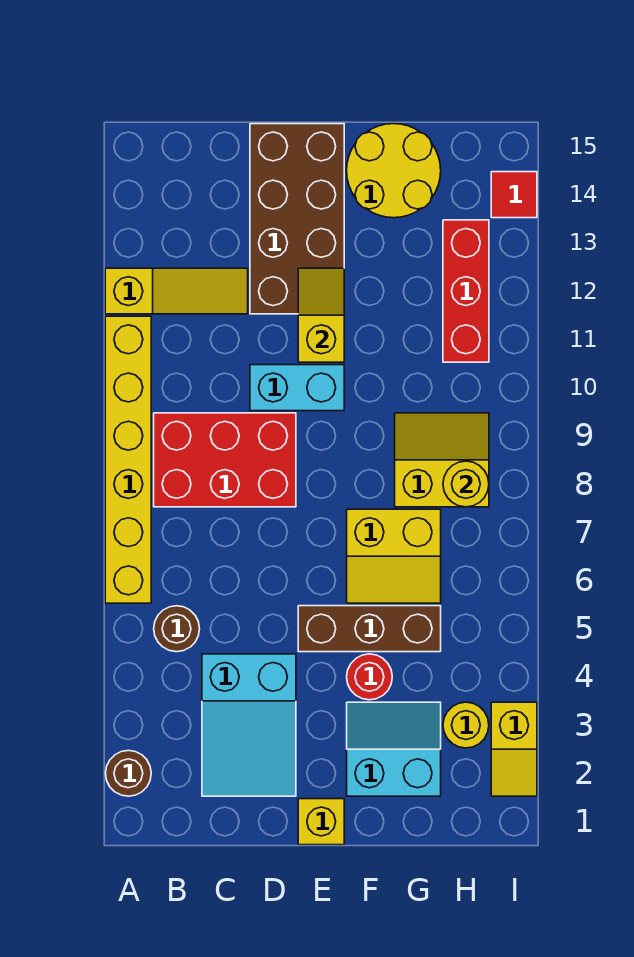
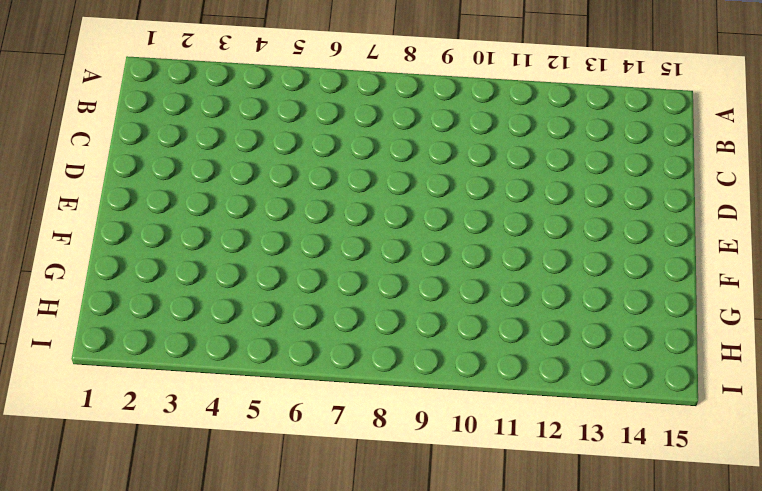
none -> brown round brick A2 level 1
none -> yellow brick A6:A11 level 1
none -> yellow slope A12:C12 level 1 top A

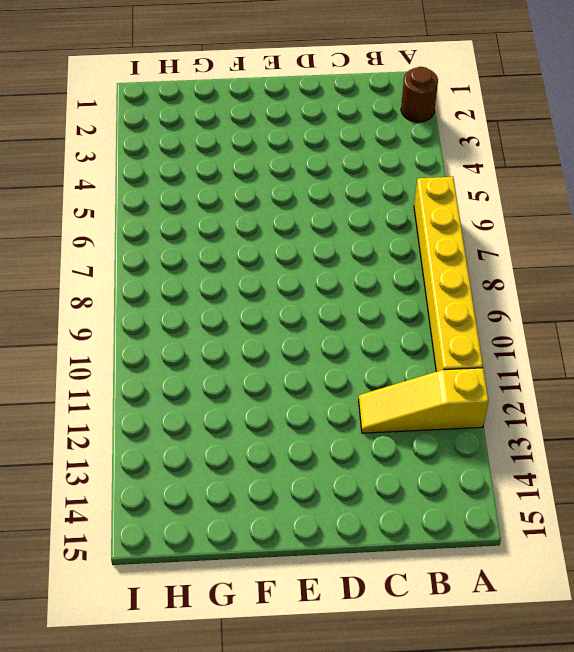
none -> brown round brick B5 level 1
none -> red brick B8:D9 level 1
none -> cyan slope C2:D4 level 1 top 4

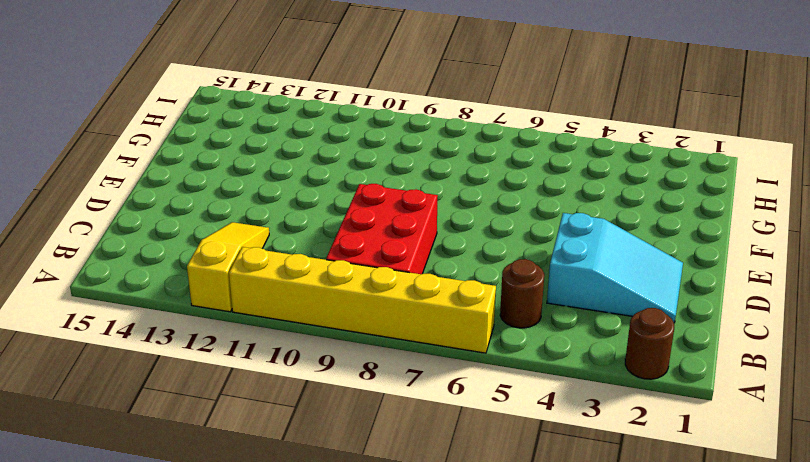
none -> cyan brick D10:E10 level 1
none -> brown brick D12:E15 level 1
none -> yellow brick E1 level 1

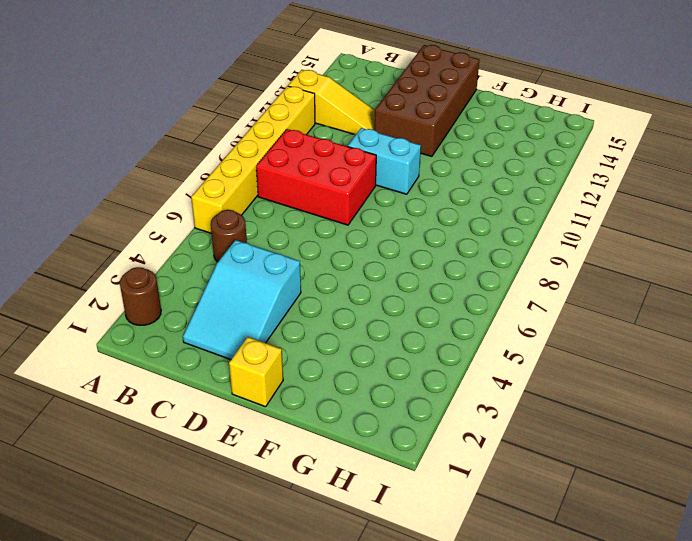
none -> brown brick E5:G5 level 1
none -> cyan slope F2:G3 level 1 top 2
none -> red round brick F4 level 1

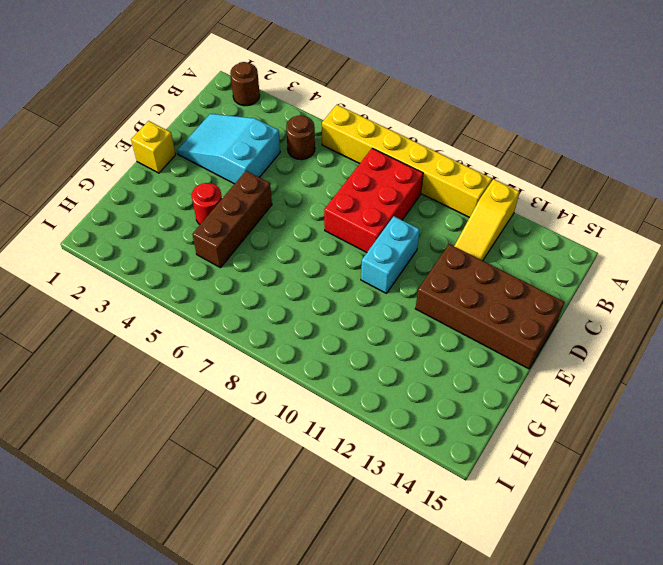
none -> cyan slope F2:G3 level 1 top 2
none -> yellow slope F6:G7 level 1 top 7
none -> yellow round brick F14:G15 level 1

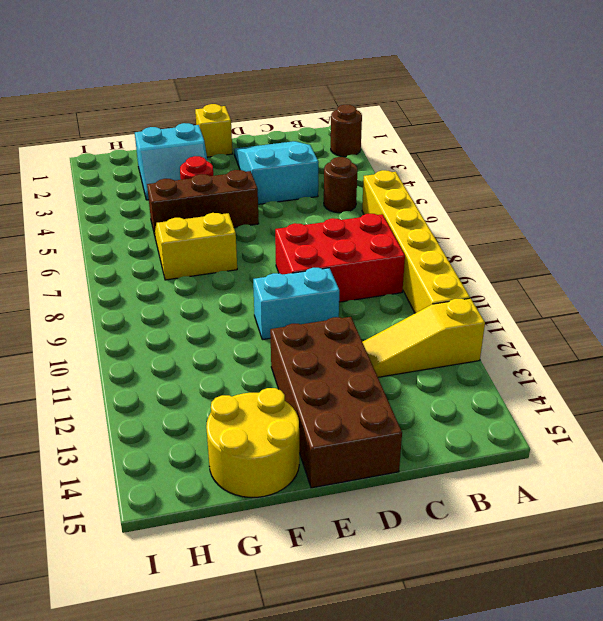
none -> yellow slope G8:H9 level 1 top 8
none -> yellow round brick H3 level 1
none -> red brick H11:H13 level 1

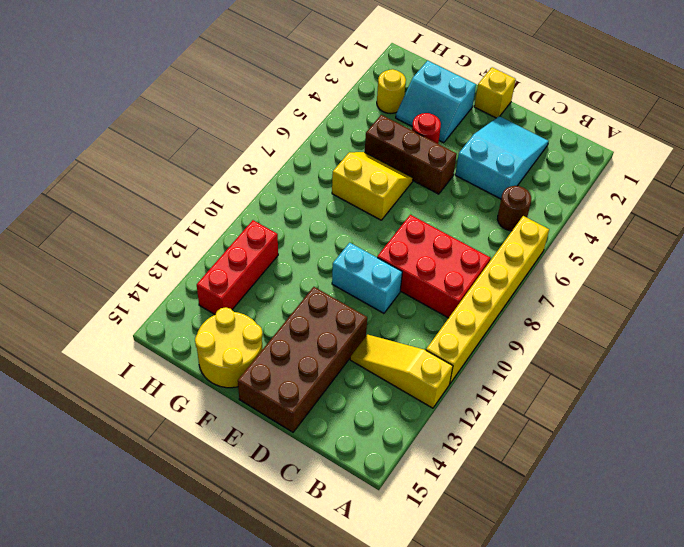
none -> brown round brick A2 level 1
none -> yellow slope G8:H9 level 1 top 8
none -> yellow slope I2:I3 level 1 top 3

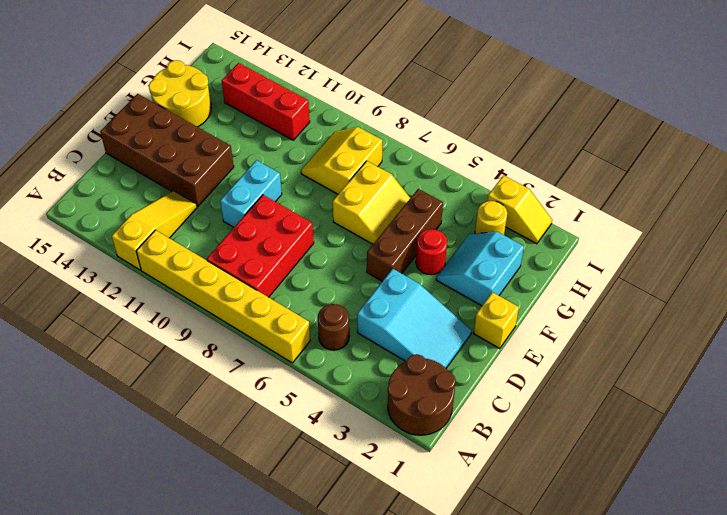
brown round brick A1:B2 level 1 -> brown round brick A2 level 1
none -> red tile I14 level 1
none -> yellow slope E11:E12 level 2 top 11
none -> yellow round brick H8 level 2

